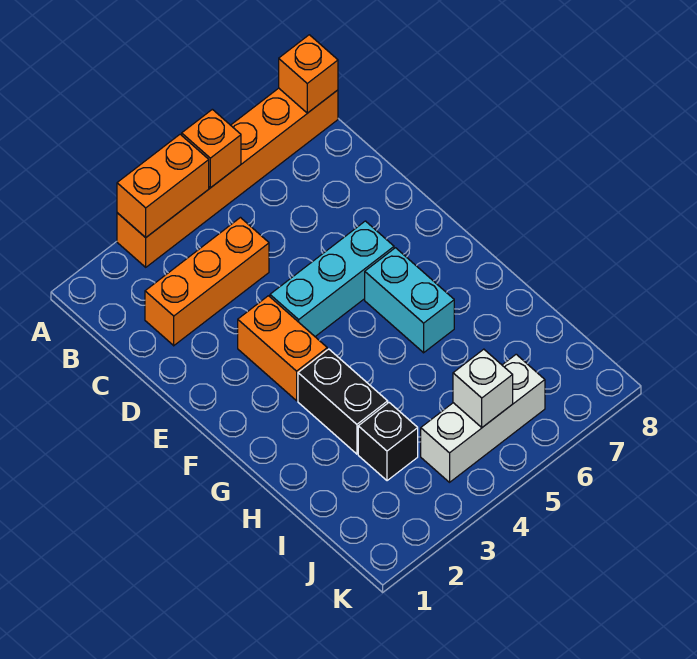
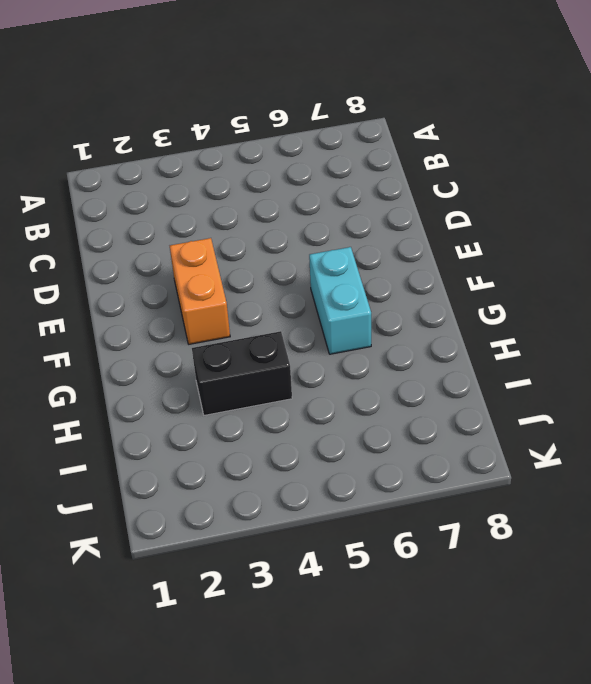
black brick H3:H4 level 1 -> black brick G3:H3 level 1
none -> orange brick A3:A8 level 1
none -> orange brick C2:C4 level 1
none -> cyan brick E4:E6 level 1

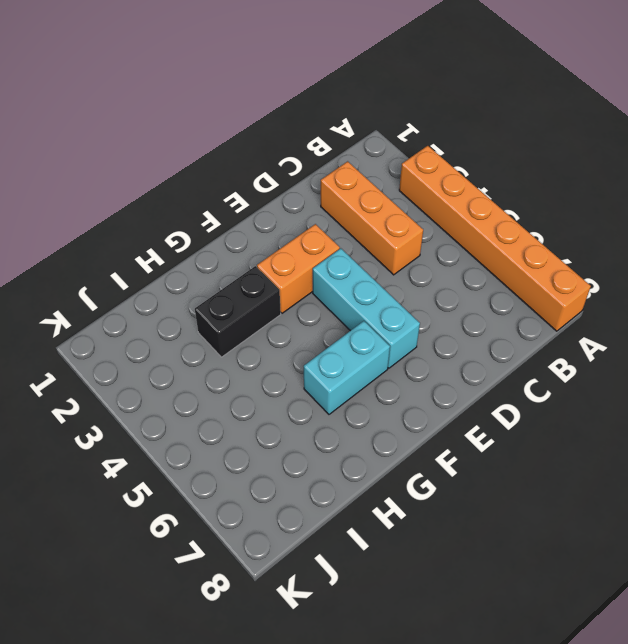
none -> black brick I3 level 1
none -> white brick J4:J6 level 1
none -> orange brick A3:A4 level 2

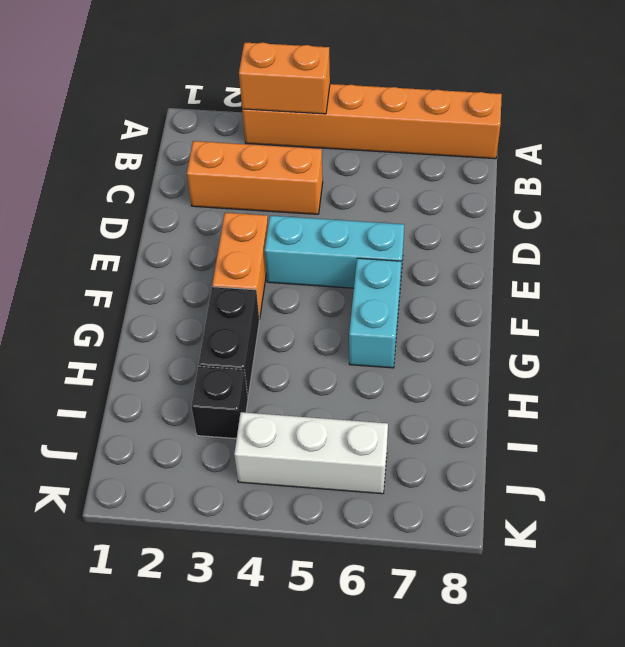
none -> orange brick A5 level 2
none -> orange brick A8 level 2
none -> white brick J5 level 2

